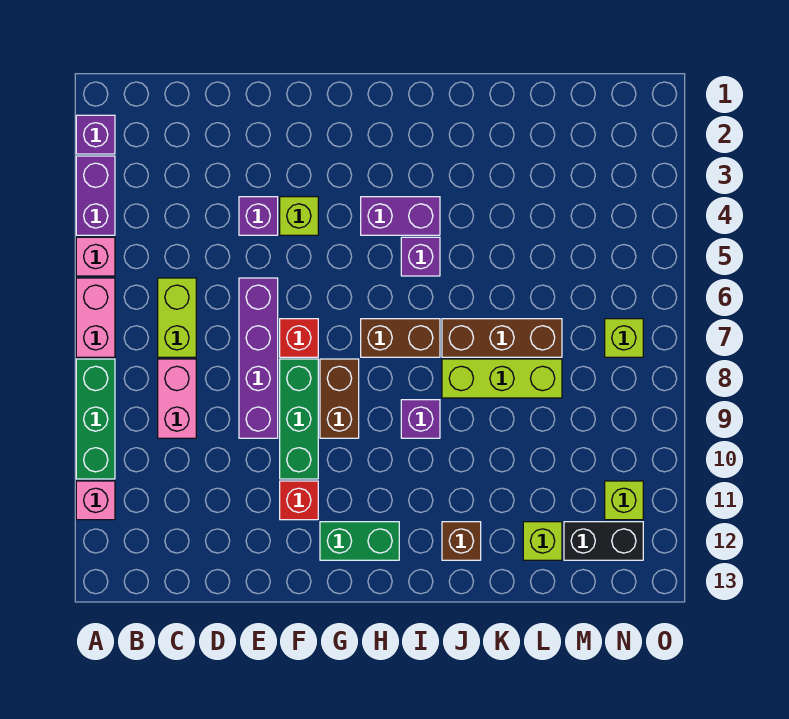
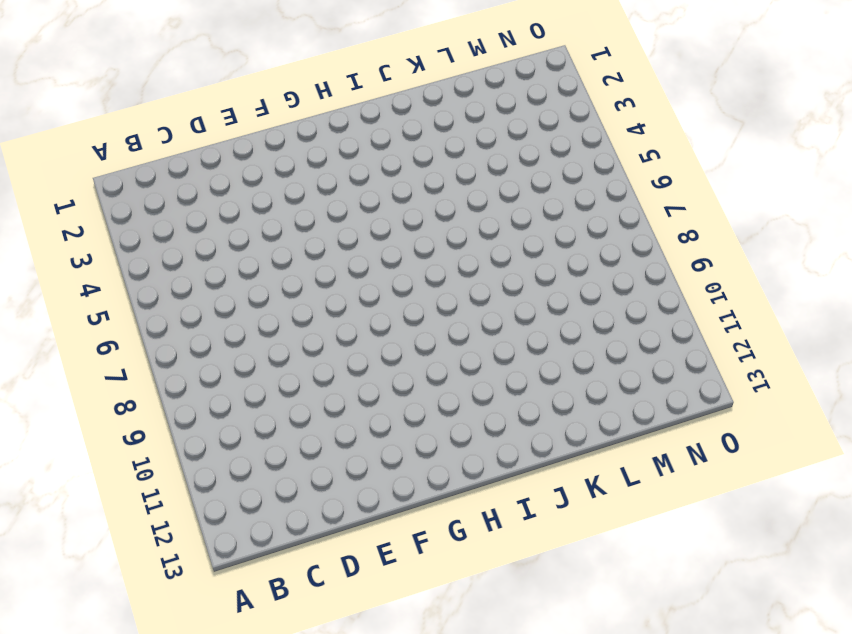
none -> purple brick A2 level 1
none -> purple brick A3:A4 level 1
none -> pink brick A5 level 1

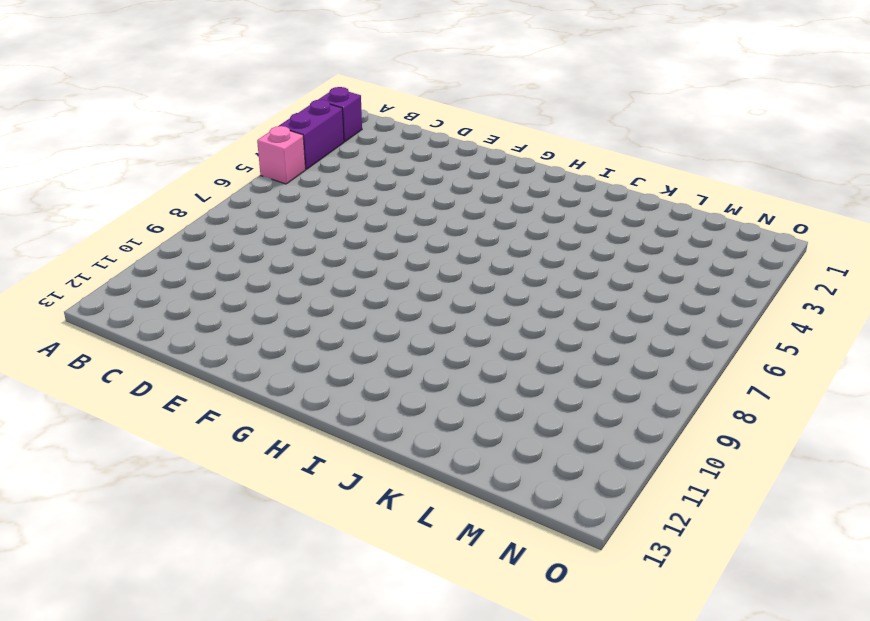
none -> pink brick A6:A7 level 1
none -> green brick A8:A10 level 1
none -> pink brick A11 level 1

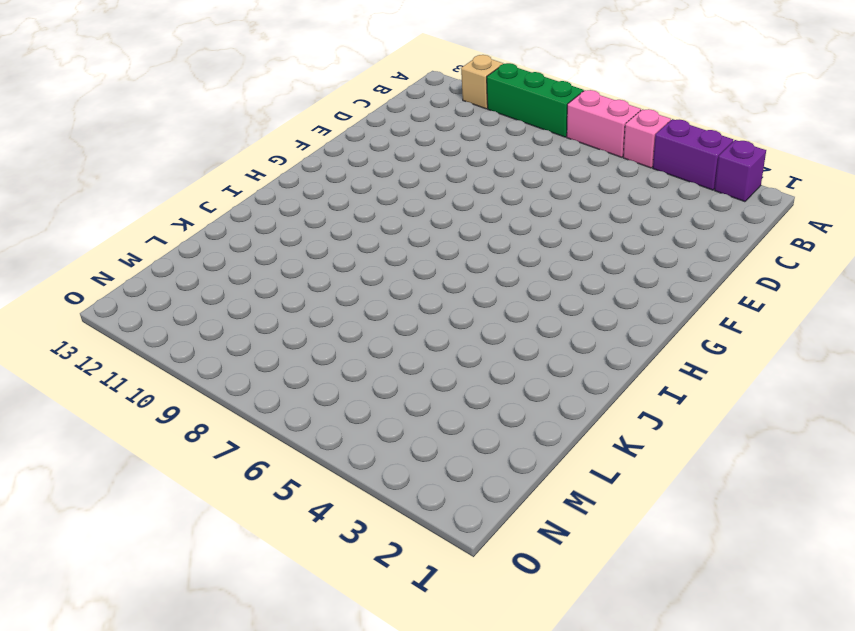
tan brick A11 level 1 -> pink brick A11 level 1
none -> lime brick C6:C7 level 1
none -> pink brick C8:C9 level 1
none -> purple brick E4 level 1

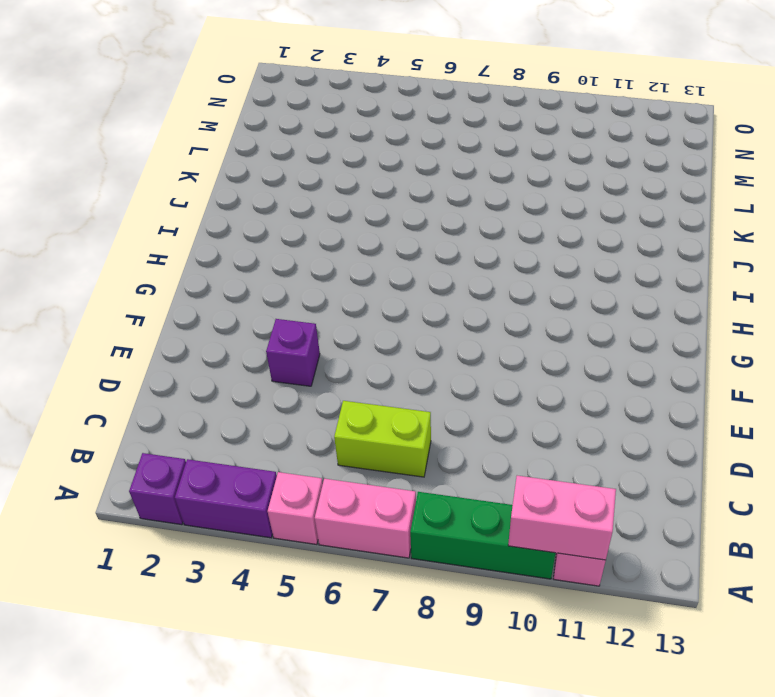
pink brick A10:A11 level 2 -> pink brick C8:C9 level 1
none -> purple brick E6:E9 level 1
none -> lime brick F4 level 1
none -> red brick F7 level 1

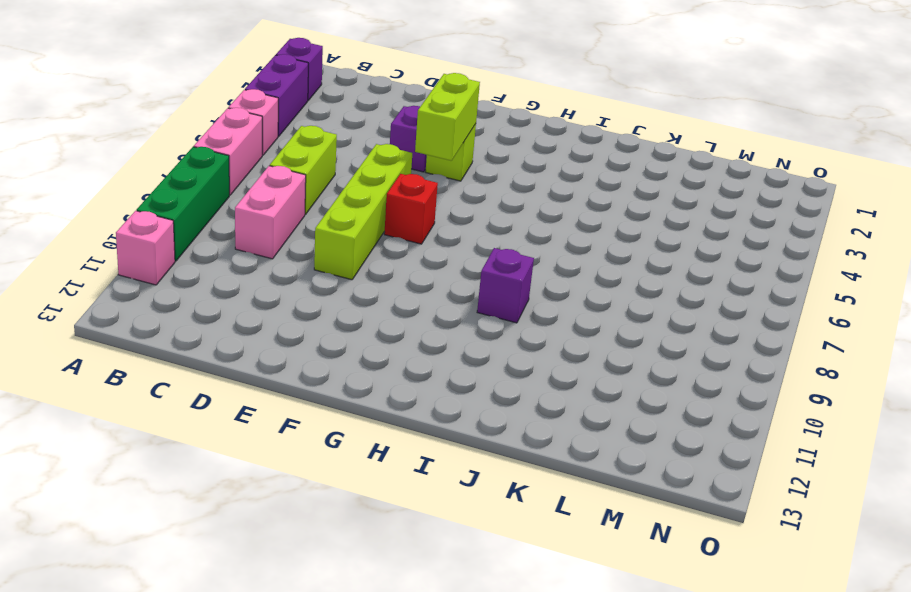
lime brick E6:E9 level 1 -> purple brick E6:E9 level 1
lime brick F4:F5 level 2 -> none
none -> green brick F8:F10 level 1
none -> red brick F11 level 1
none -> brown brick G8:G9 level 1

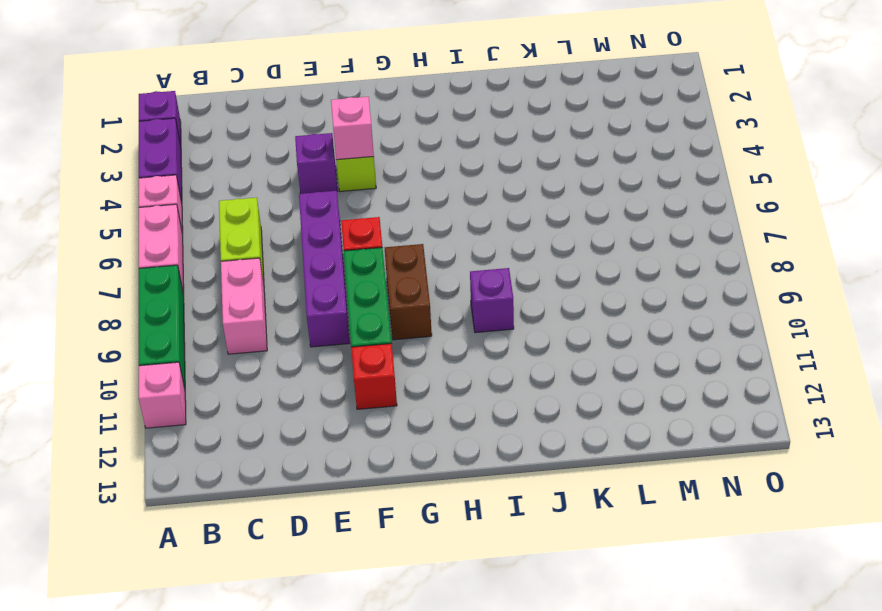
pink brick F4 level 2 -> none
none -> green brick G12:H12 level 1
none -> purple brick H4:I4 level 1
none -> brown brick H7:I7 level 1

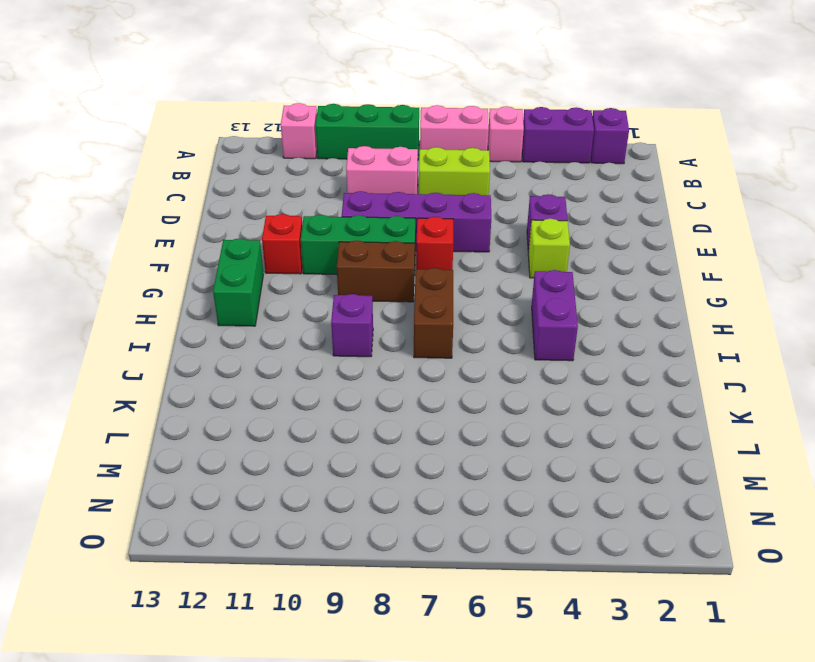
none -> purple brick I5 level 1
none -> brown brick J7:L7 level 1
none -> lime brick J8:L8 level 1

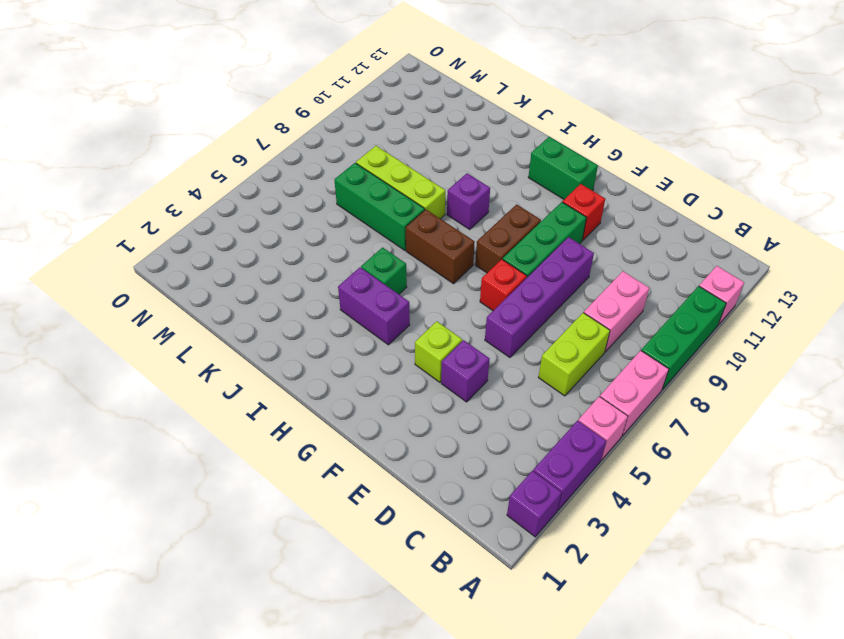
green brick I5 level 1 -> purple brick I5 level 1
green brick J7:L7 level 1 -> brown brick J7:L7 level 1
none -> brown brick J12 level 1
none -> lime brick L12 level 1
none -> black brick M12:N12 level 1

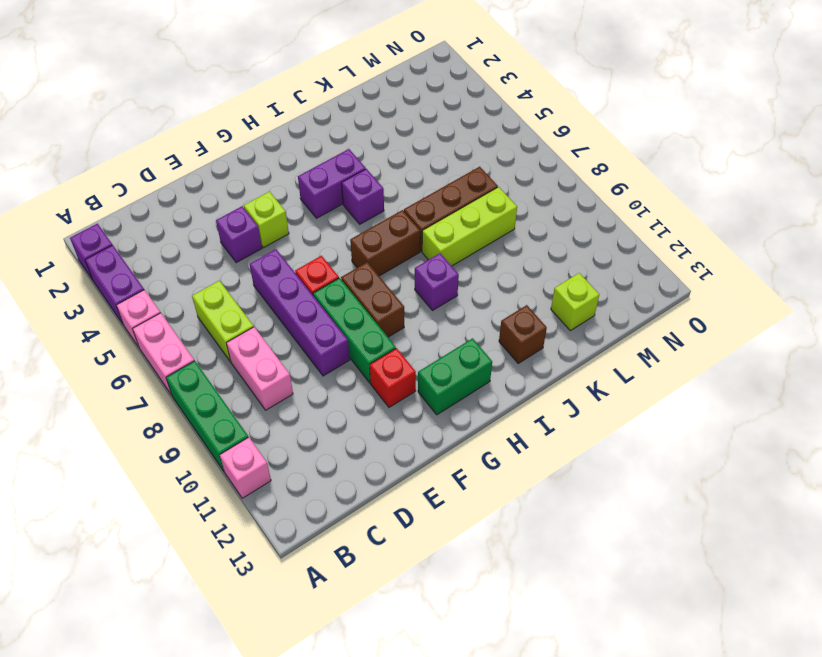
none -> black brick M12:N12 level 1
none -> lime brick N7 level 1
none -> lime brick N11 level 1

